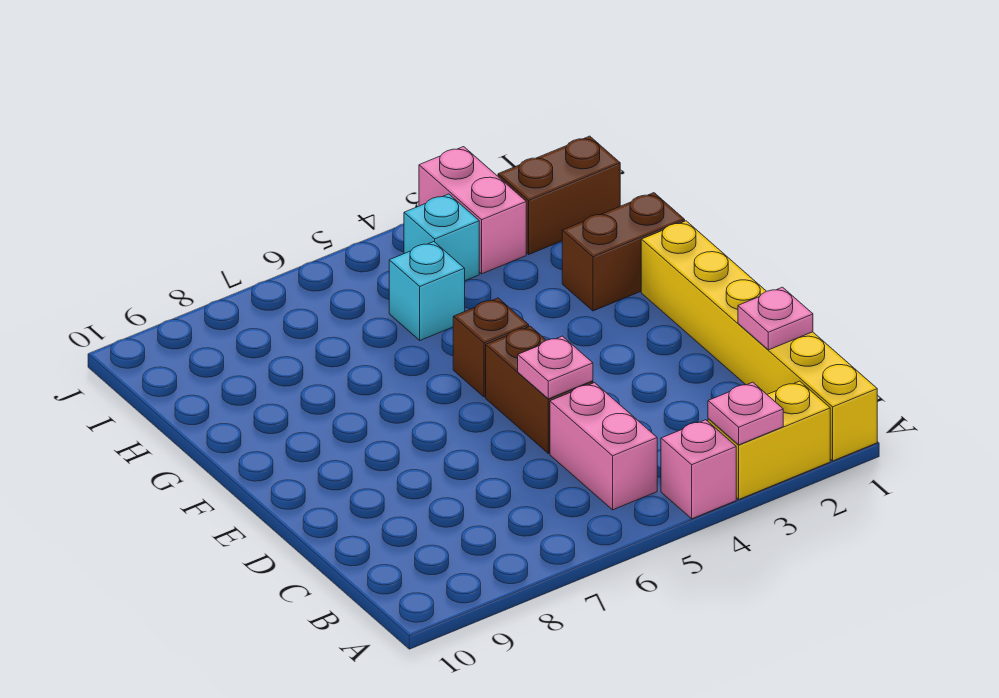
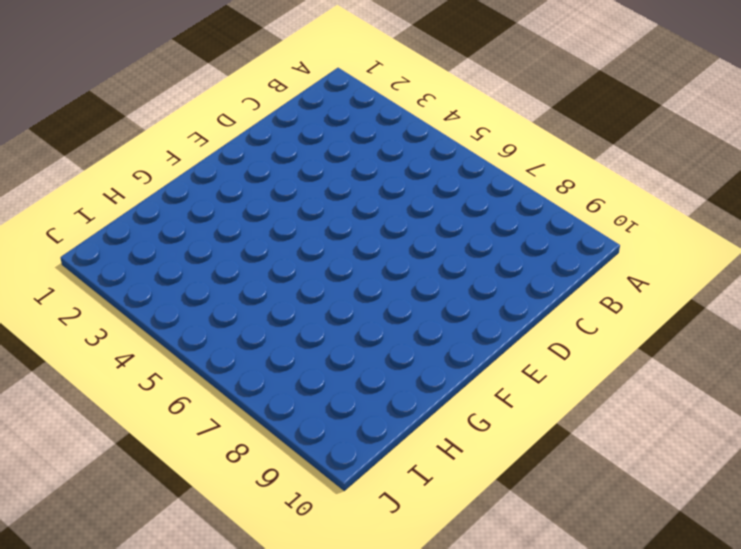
none -> yellow brick A1:F1 level 1
none -> yellow brick A2:A3 level 1
none -> pink brick A4 level 1

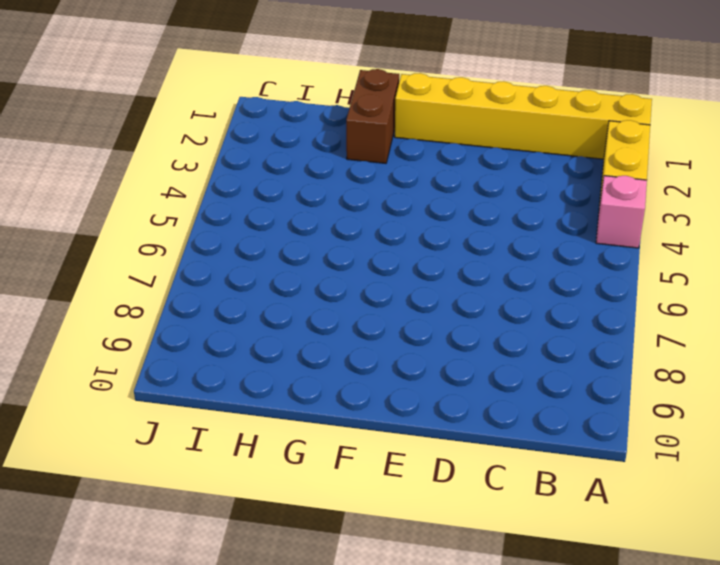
none -> pink brick B5:C5 level 1
none -> brown brick D5:E5 level 1
none -> brown brick F5 level 1

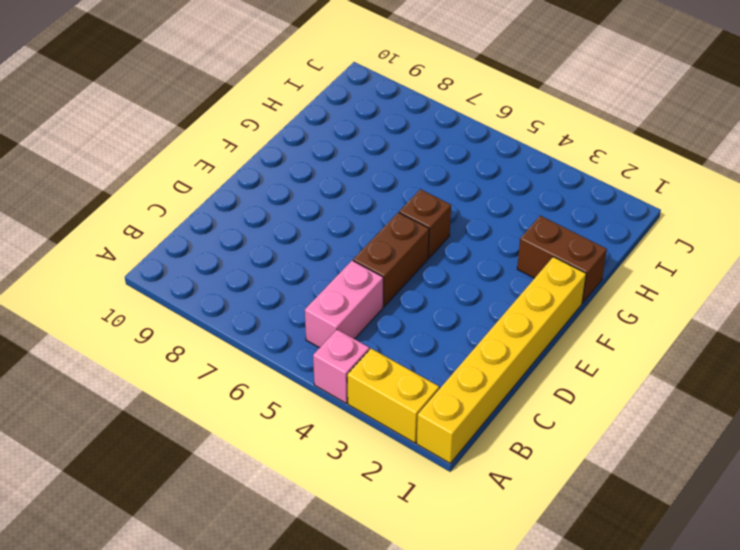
none -> cyan brick H5 level 1
none -> brown brick I1:I2 level 1
none -> pink brick I3:J3 level 1

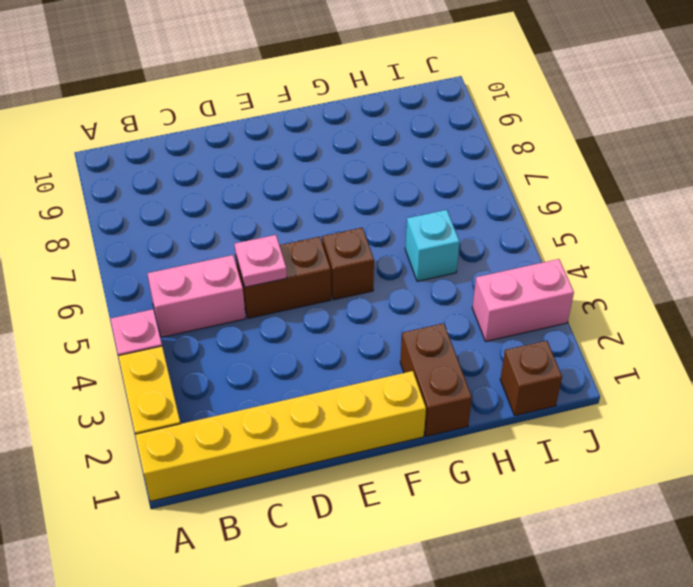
brown brick I1 level 1 -> brown brick I1:I2 level 1
none -> cyan brick I4 level 1
none -> pink plate A3 level 2
none -> pink plate C1 level 2

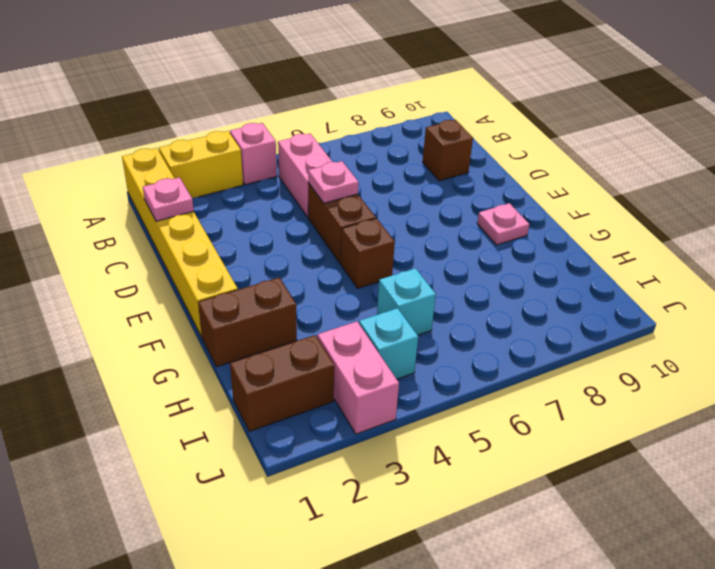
brown brick C9 level 1 -> none
pink plate F9 level 1 -> pink plate A3 level 2

